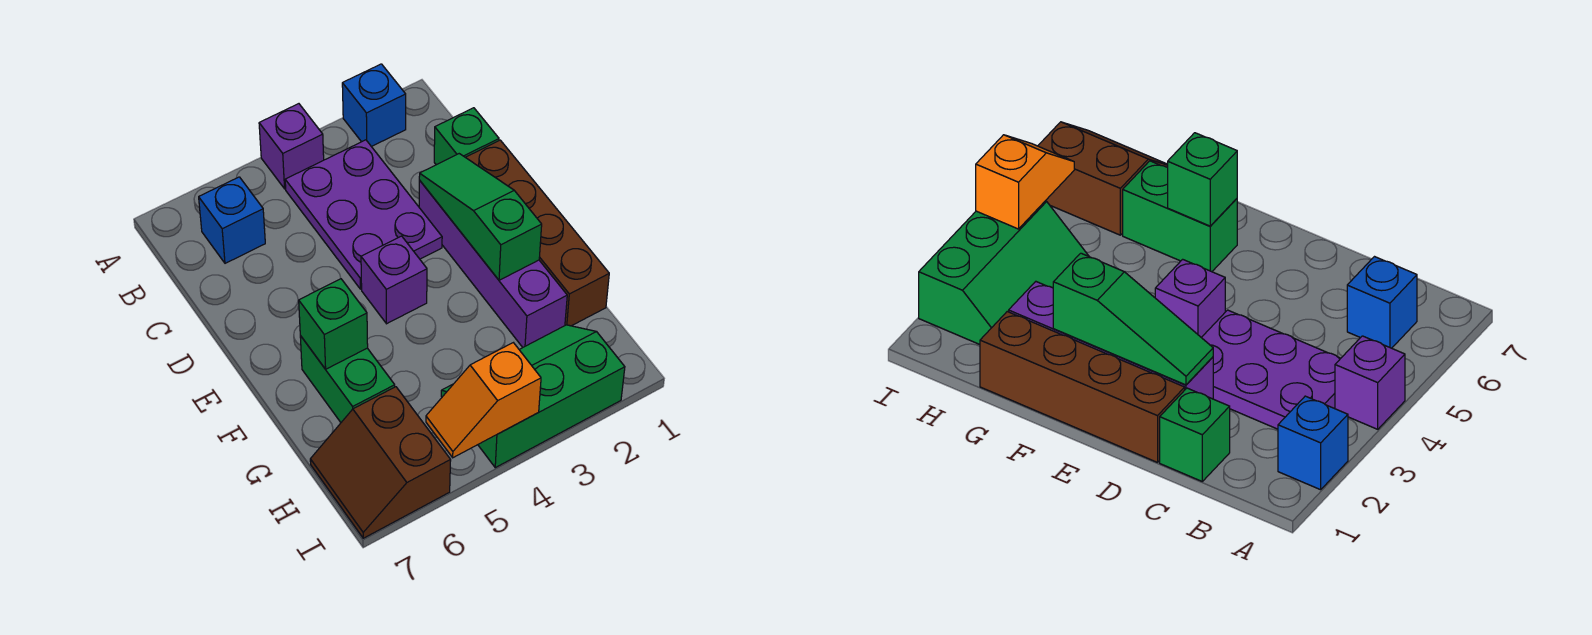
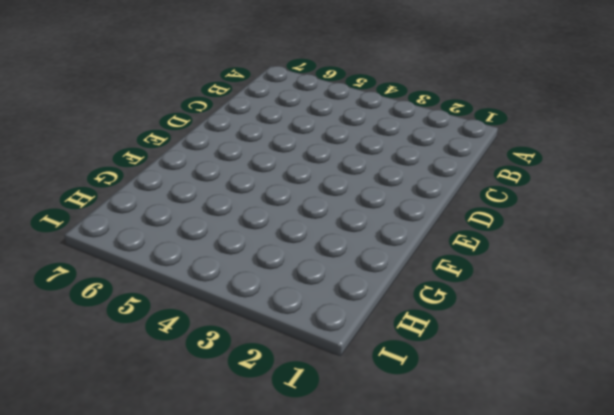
none -> blue brick A2 level 1
none -> purple brick A4 level 1
none -> purple plate B3:D4 level 1

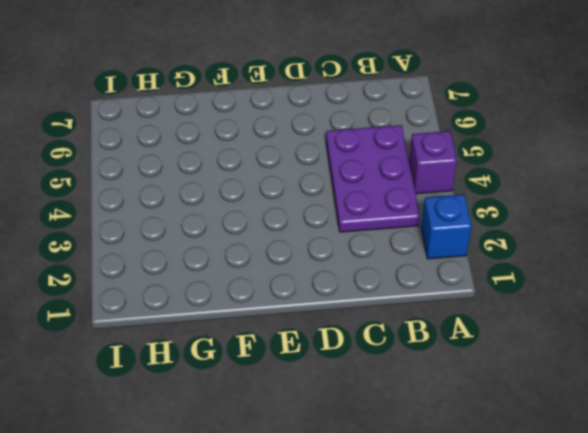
purple plate B3:C5 level 1 -> purple plate B3:D4 level 1
none -> blue brick B6 level 1
none -> green brick C1 level 1
none -> brown brick D1:G1 level 1

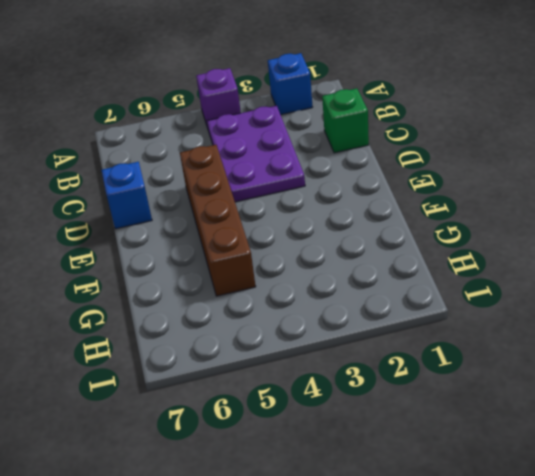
brown brick D5:G5 level 1 -> brown brick D1:G1 level 1
blue brick D7 level 1 -> blue brick B6 level 1
none -> purple brick D2:G2 level 1
none -> purple brick E4 level 1
none -> green brick F6:G6 level 1

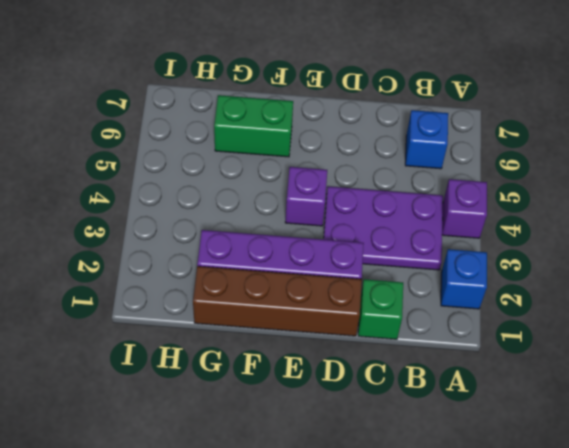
none -> green slope H2:I4 level 1 top I
none -> brown slope H6:I7 level 1 top 6
none -> green slope D2:F2 level 2 top F

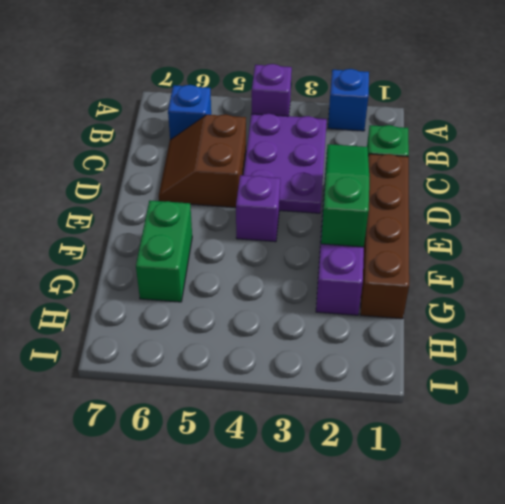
brown slope C5:D6 level 1 top 5 -> brown slope H6:I7 level 1 top 6
none -> green slope H2:I4 level 1 top I
none -> green brick F6 level 2
none -> orange slope I4:I5 level 2 top 4

